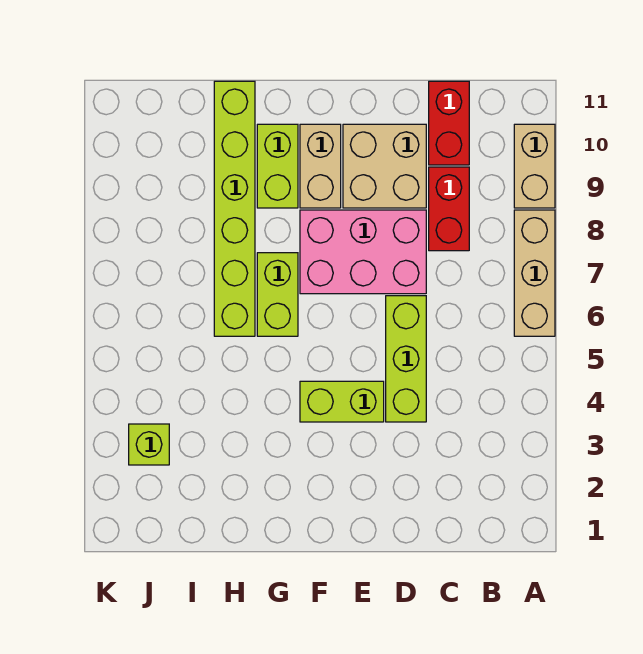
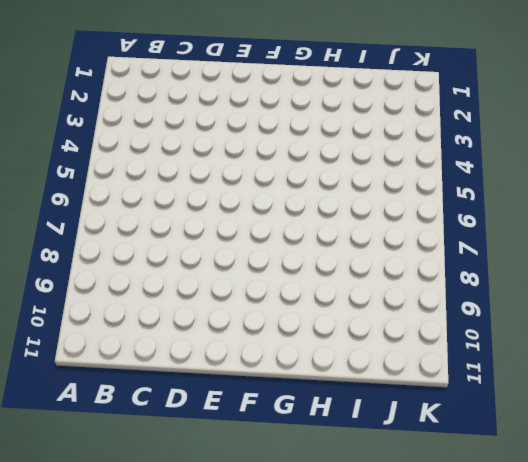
none -> tan brick A6:A8 level 1
none -> tan brick A9:A10 level 1
none -> red brick C8:C9 level 1

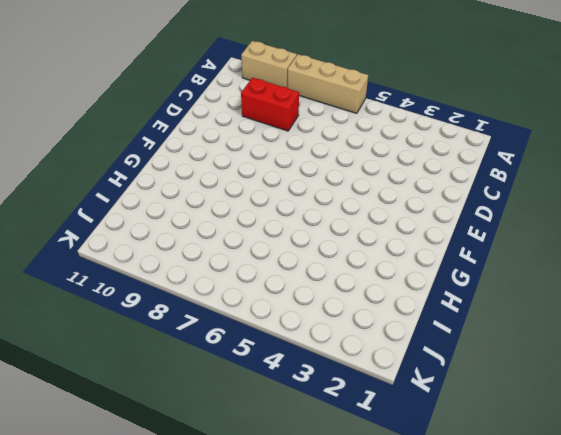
none -> red brick C10:C11 level 1
none -> lime brick D4:D6 level 1
none -> pink brick D7:F8 level 1

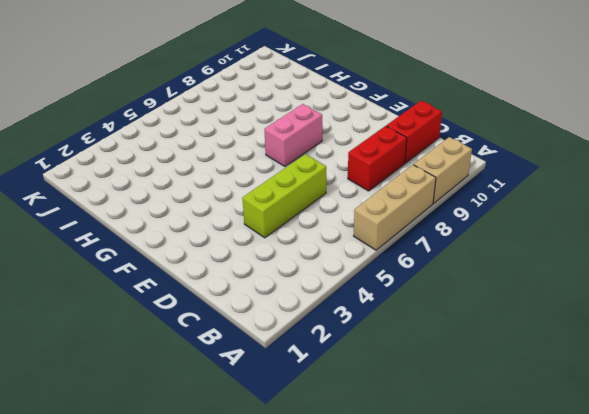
pink brick F7:F8 level 1 -> pink brick D7:F8 level 1
none -> tan brick D9:E10 level 1
none -> lime brick E4:F4 level 1
none -> tan brick F9:F10 level 1

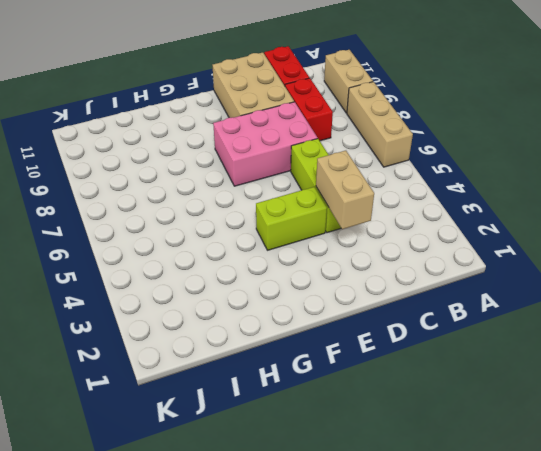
tan brick D3:D4 level 2 -> tan brick F9:F10 level 1
tan brick D9:E11 level 1 -> tan brick D9:E10 level 1
none -> lime brick G6:G7 level 1
none -> lime brick G9:G10 level 1
none -> lime brick H6:H11 level 1

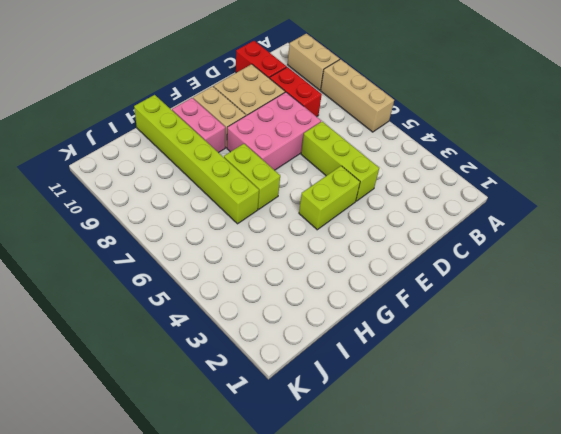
pink brick G9:G10 level 1 -> lime brick G9:G10 level 1
none -> lime brick J3 level 1

